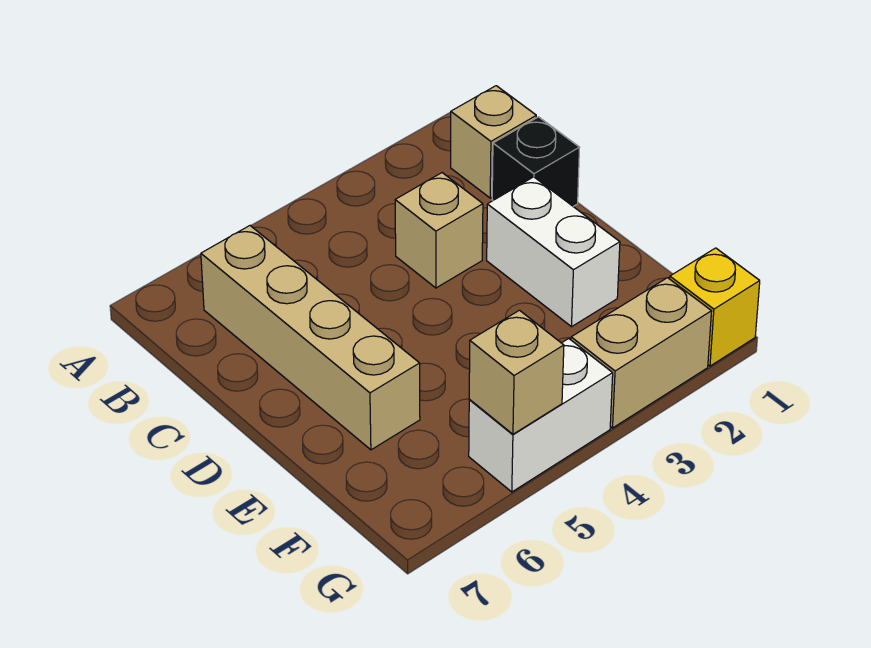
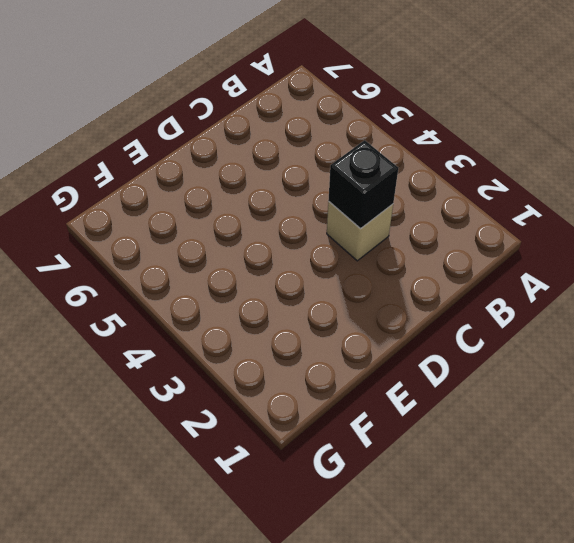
black brick C3 level 2 -> black brick C1 level 1
none -> tan brick B1 level 1
none -> tan brick B6:E6 level 1

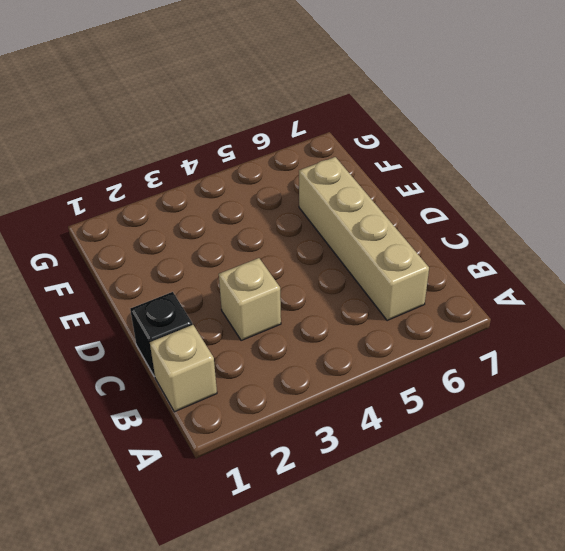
none -> white brick D2:E2 level 1
none -> yellow brick G1 level 1

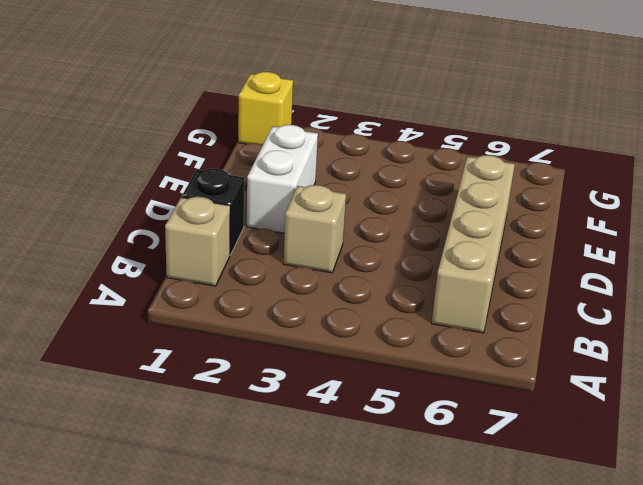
none -> tan brick G2:G3 level 1
none -> white brick G4:G5 level 1

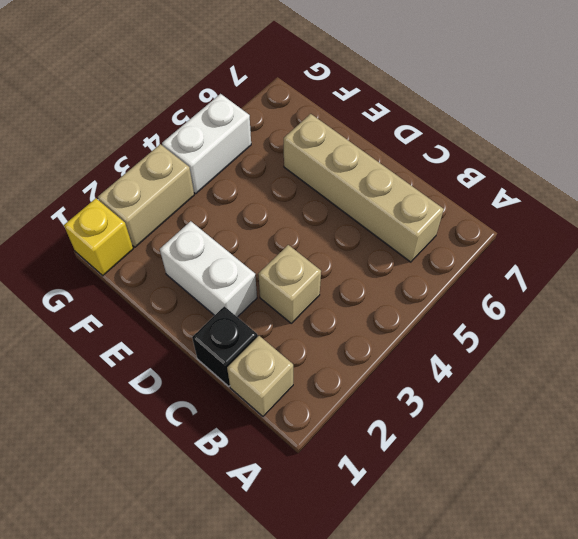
none -> tan brick G5 level 2

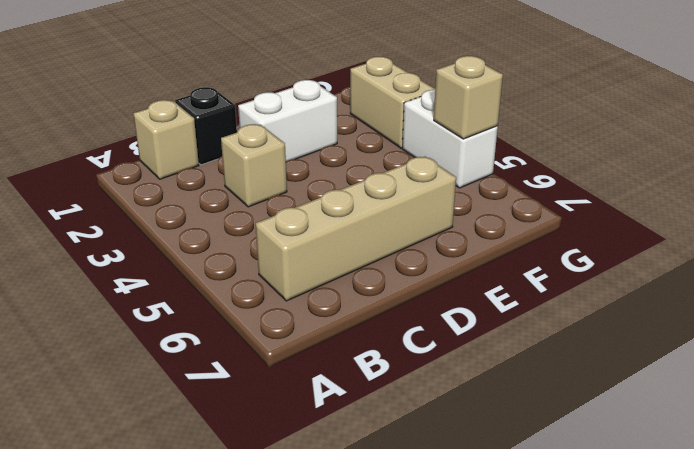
none -> yellow brick G1 level 1

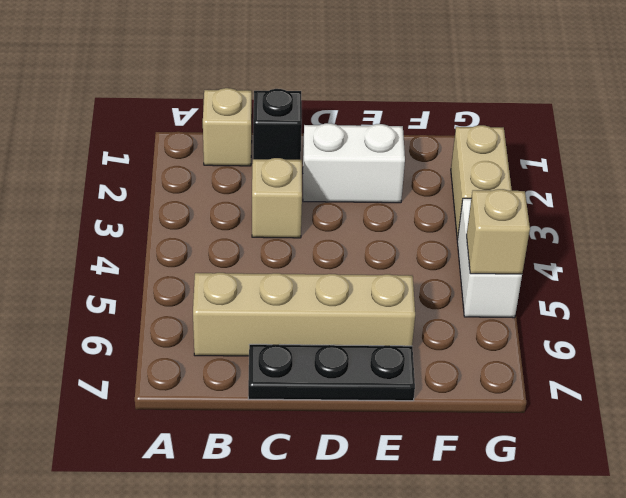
black plate C7:E7 level 1 -> none
none -> yellow brick G1 level 1

